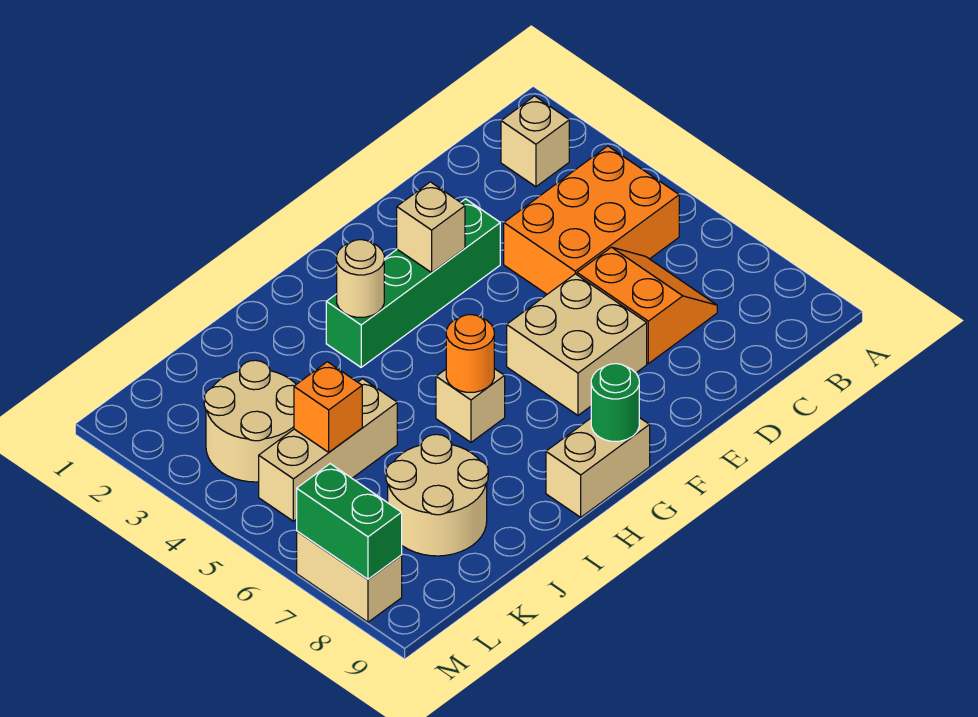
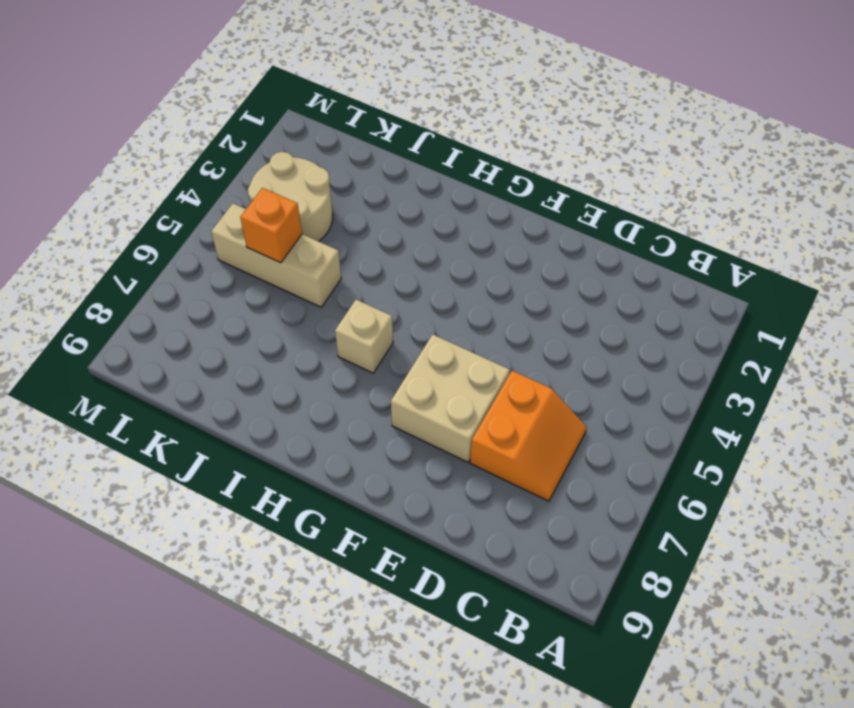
none -> tan brick B2 level 1
none -> orange brick B4:D5 level 1
none -> green brick E3:H3 level 1

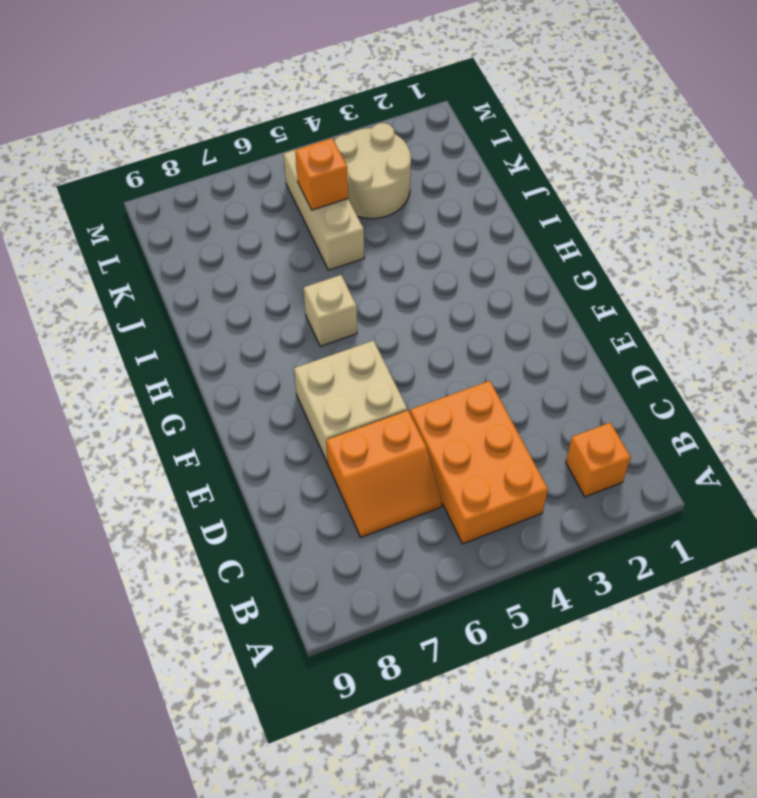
orange brick B2 level 1 -> tan brick B2 level 1
none -> green brick E3:H3 level 1
none -> tan brick G9:H9 level 1
none -> tan round brick J7:K8 level 1

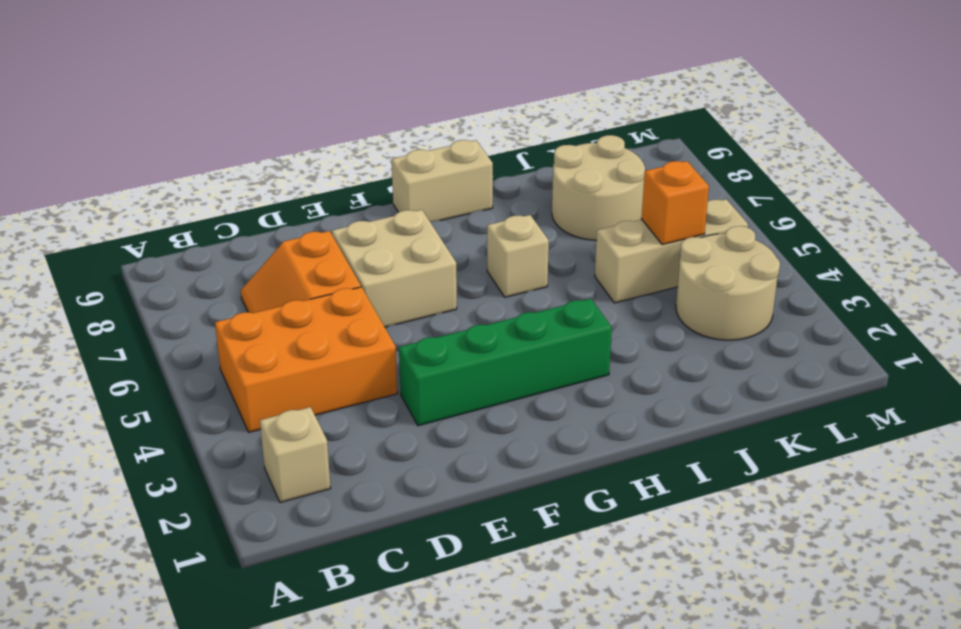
none -> tan brick M7:M8 level 1
none -> tan brick F3 level 2
none -> green round brick G9 level 2

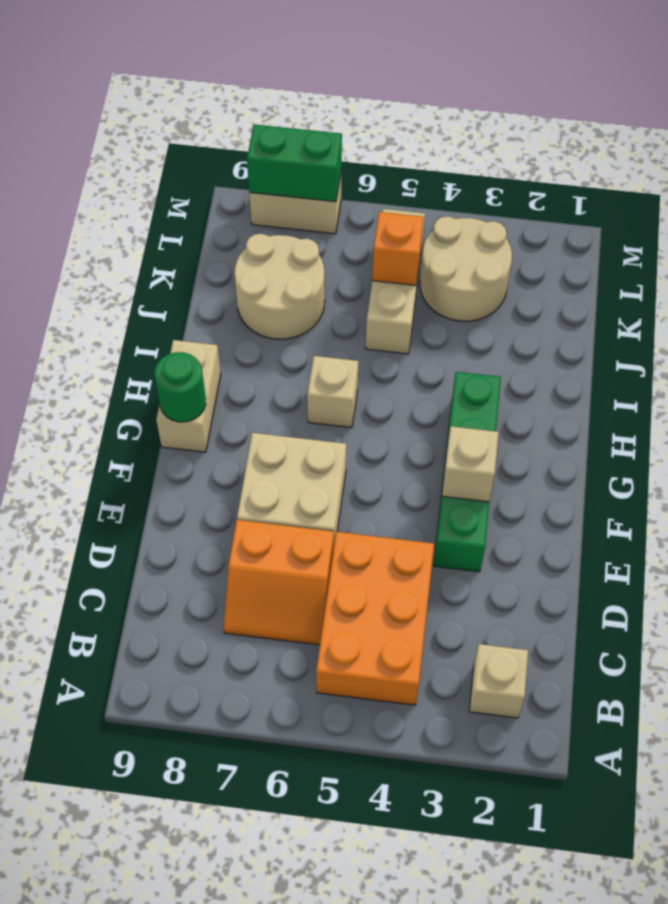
none -> tan round brick H3 level 2
none -> orange round brick H6 level 2

